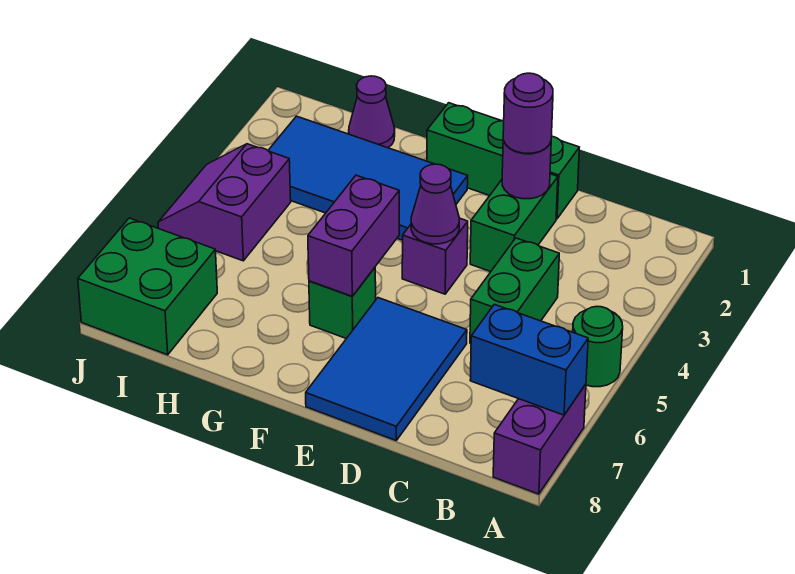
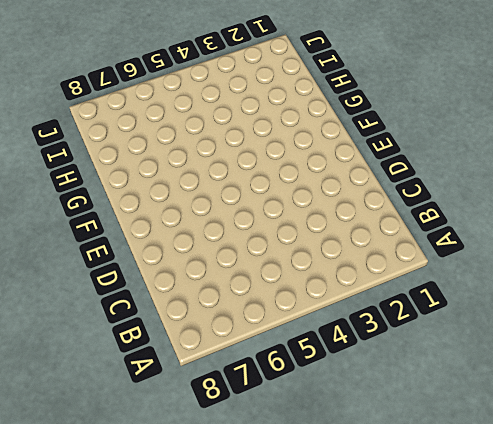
none -> green round brick A5 level 1
none -> purple brick A7:A8 level 1
none -> green brick C4:C5 level 1

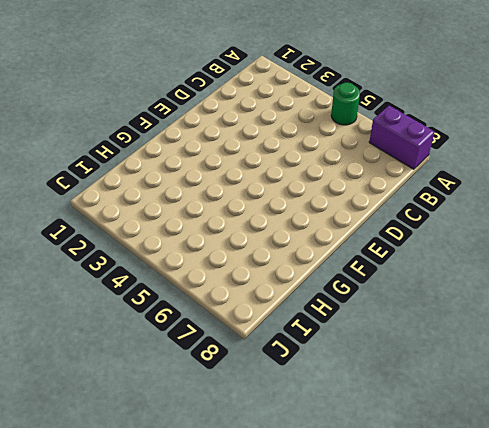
none -> green brick C4:C5 level 1
none -> green brick D1:F1 level 1
none -> green brick D2:D3 level 1

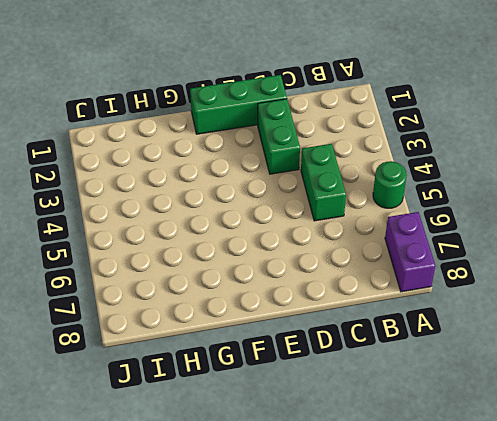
none -> blue tile D6:E8 level 1
none -> purple brick E4 level 1
none -> blue tile F2:I3 level 1

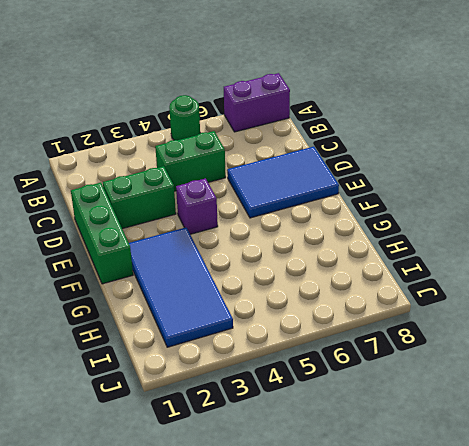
none -> green brick F6 level 1
none -> purple cone H1 level 1
none -> purple slope I4:J5 level 1 top I

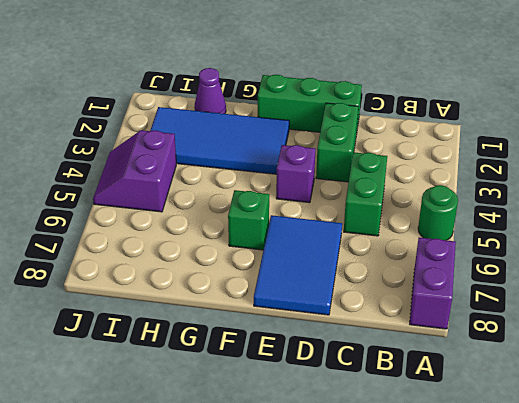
none -> green brick I7:J8 level 1
none -> blue brick A7:B7 level 2
none -> purple round brick D2 level 2

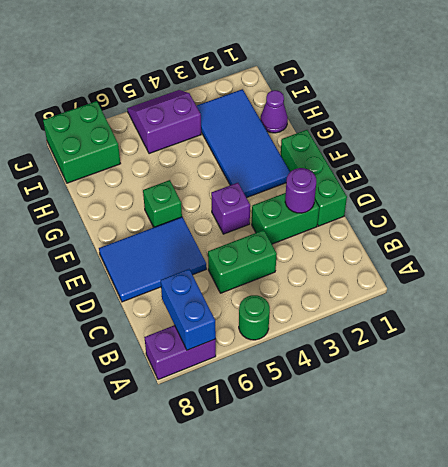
none -> purple cone E4 level 2
none -> purple brick F5:F6 level 2
none -> purple round brick D2 level 3

